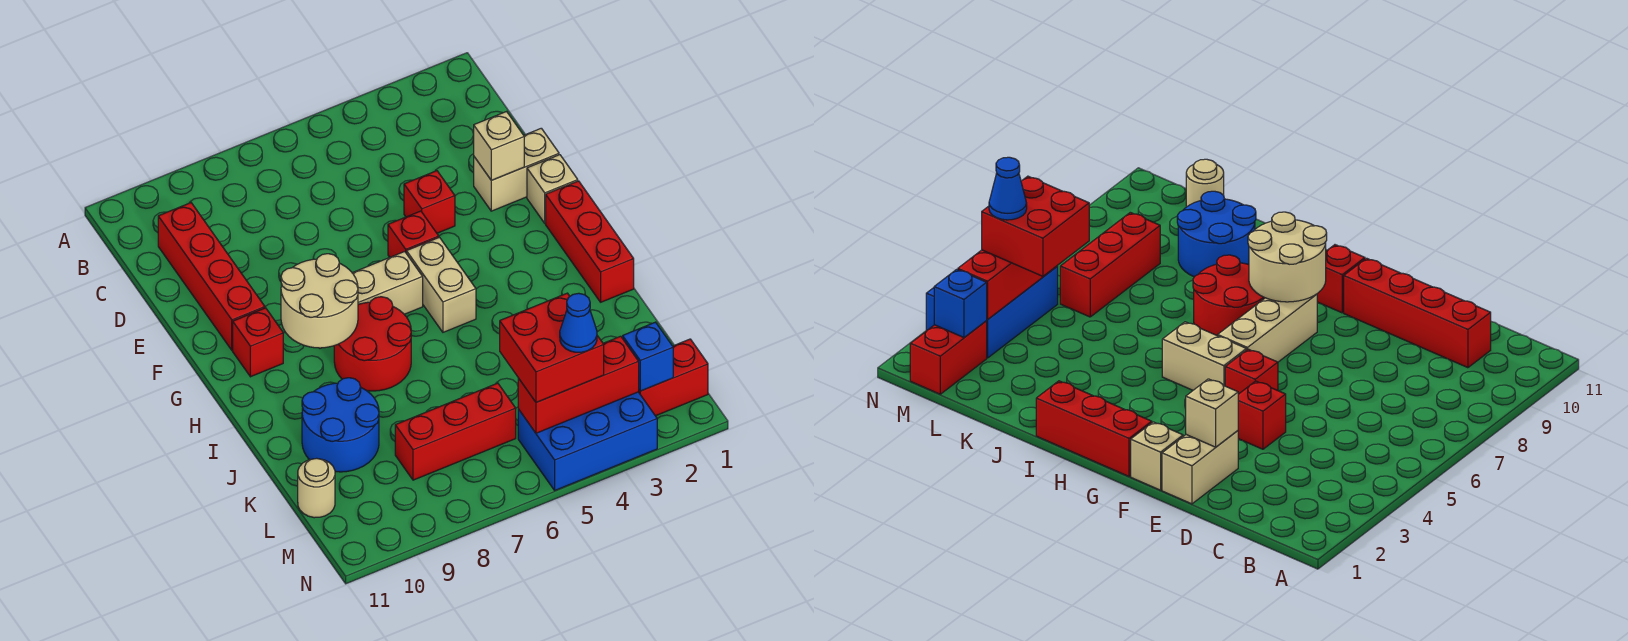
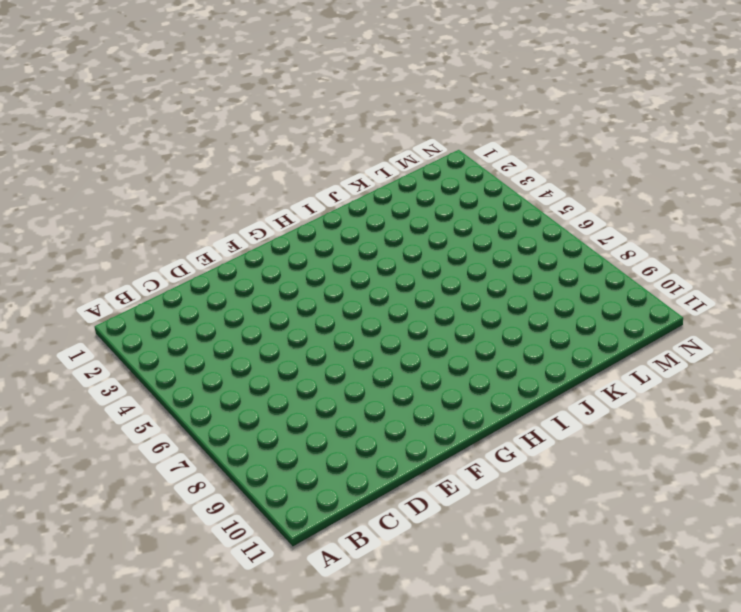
none -> red brick C10:F10 level 1
none -> tan brick E1:E2 level 1
none -> red brick E4 level 1

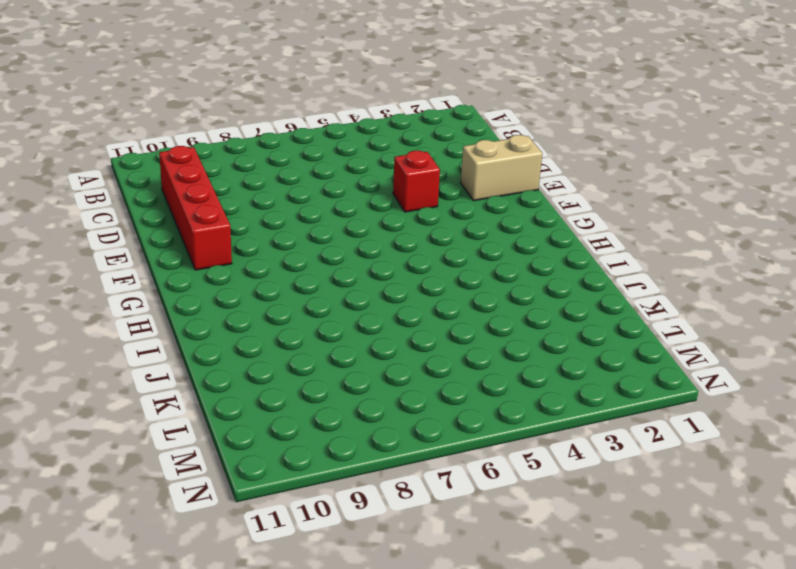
none -> tan brick F1 level 1
none -> red brick F5 level 1
none -> red brick G1:I1 level 1

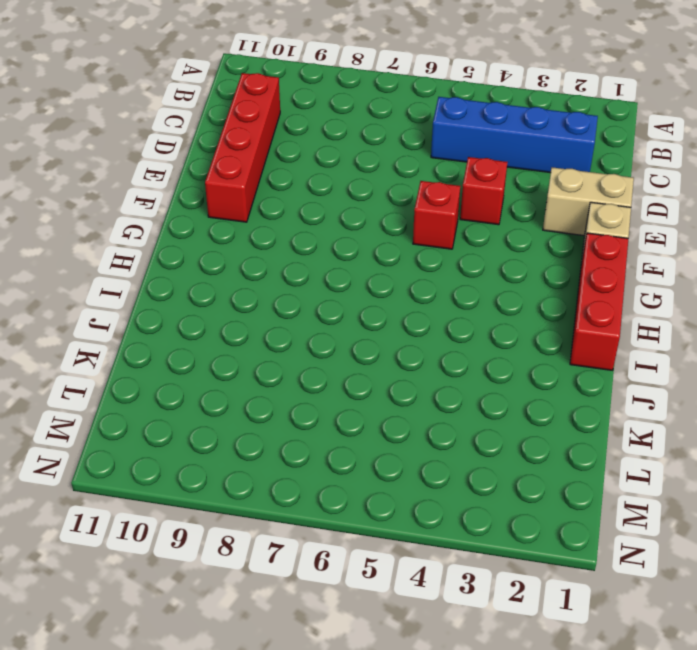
blue brick C2:C5 level 1 -> none
none -> tan brick G5:H5 level 1
none -> tan brick G6:G8 level 1
none -> red brick G10 level 1

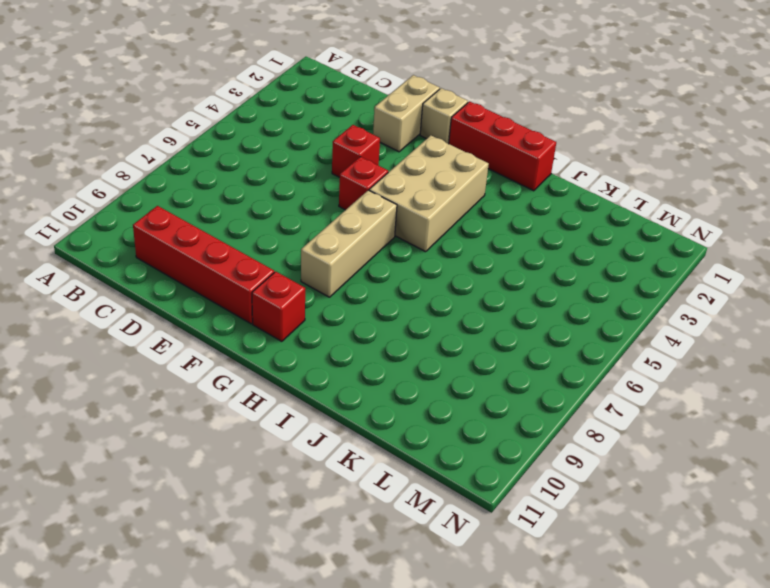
tan brick G3:H5 level 1 -> tan brick G5:H5 level 1
none -> red round brick H7:I8 level 1
none -> blue round brick J9:K10 level 1
none -> red brick L6:L8 level 1

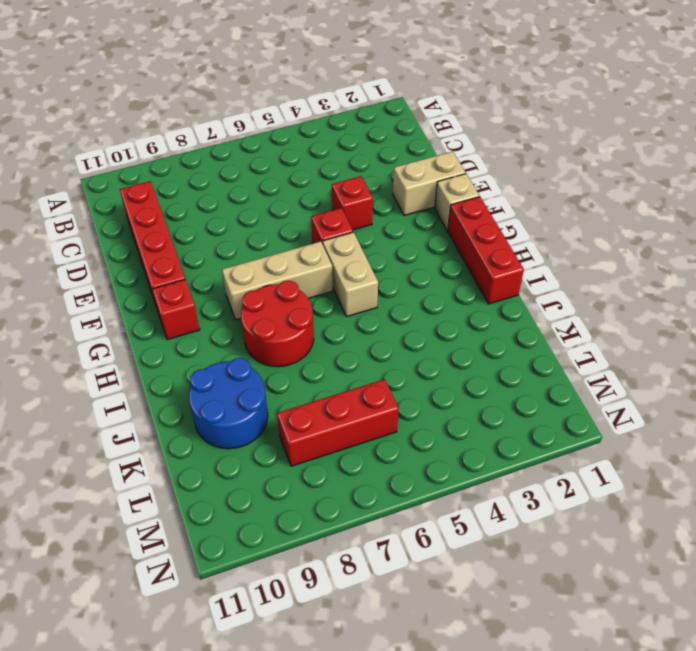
none -> tan round brick L11 level 1
none -> red brick M1:M2 level 1
none -> blue brick M3:N5 level 1

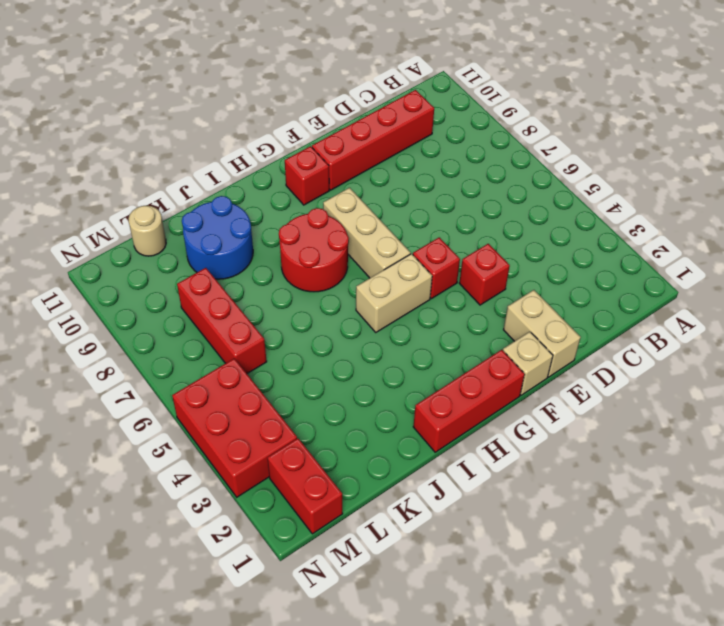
red brick M3:N5 level 1 -> blue brick M3:N5 level 1
none -> tan brick E2 level 2
none -> tan round brick G8:H9 level 2
none -> blue brick M2 level 2

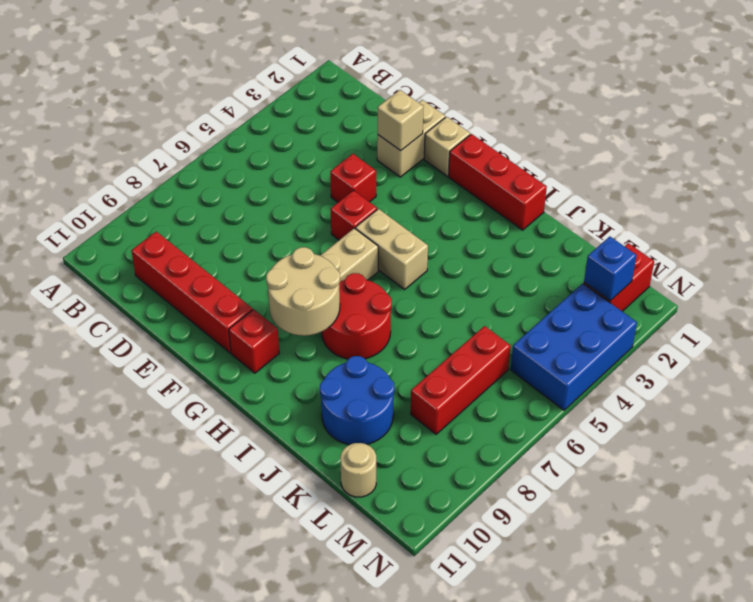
none -> red brick M3:M5 level 2
none -> red brick L4:M5 level 3
none -> blue cone M4 level 4

